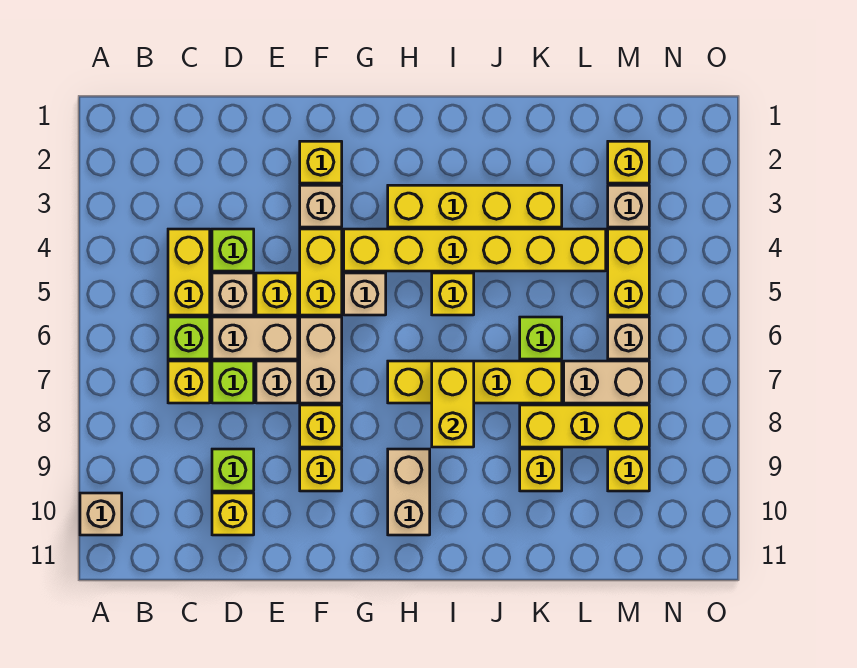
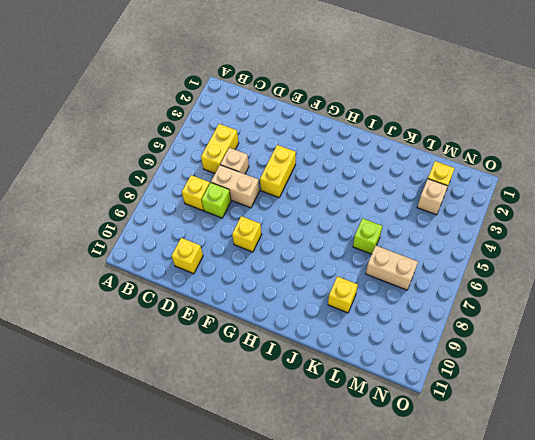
none -> tan brick A10 level 1
none -> lime brick C6 level 1
none -> lime brick D4 level 1
none -> lime brick D9 level 1

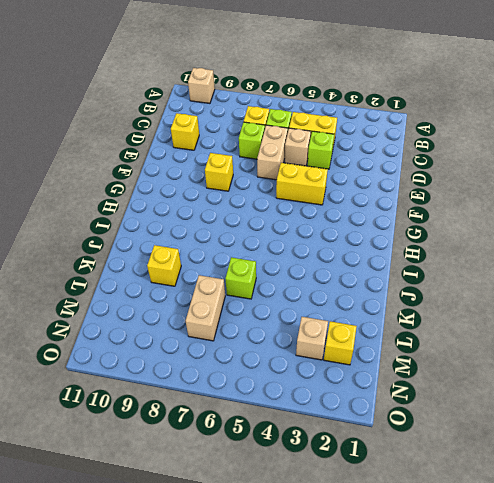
none -> lime brick D9 level 1
none -> yellow brick E5 level 1
none -> tan brick E7 level 1
none -> yellow brick F2 level 1

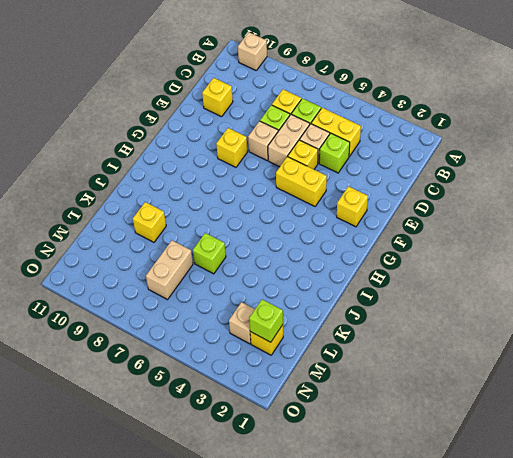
lime brick M2 level 2 -> lime brick D9 level 1
none -> tan brick F3 level 1
none -> tan brick F6:F7 level 1
none -> yellow brick F9 level 1
none -> yellow brick G4:L4 level 1

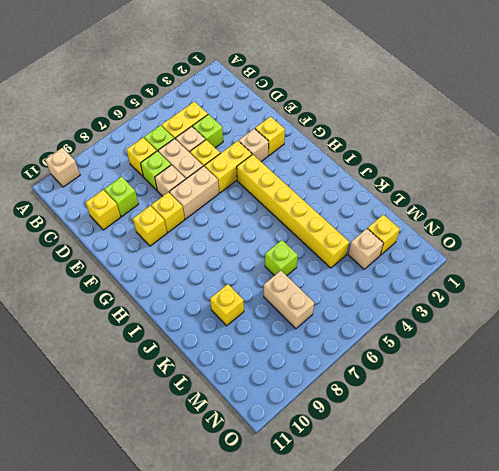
none -> tan brick G5 level 1
none -> yellow brick H3:K3 level 1
none -> yellow brick H7:K7 level 1
none -> tan brick H9:H10 level 1

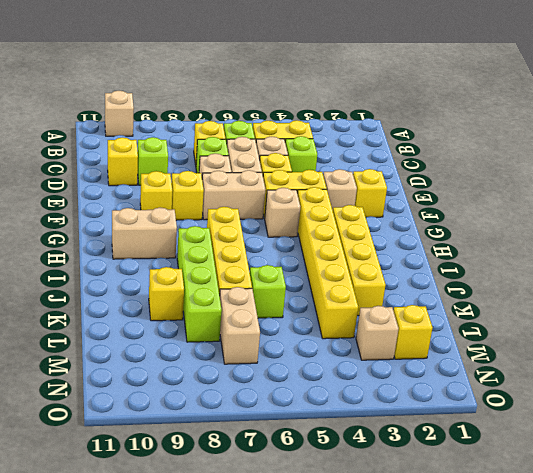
lime brick I8:L8 level 1 -> yellow brick K8:M8 level 1
none -> yellow brick I5 level 1
none -> yellow brick M4:M5 level 1
none -> tan brick M6 level 1
none -> yellow brick M9 level 1

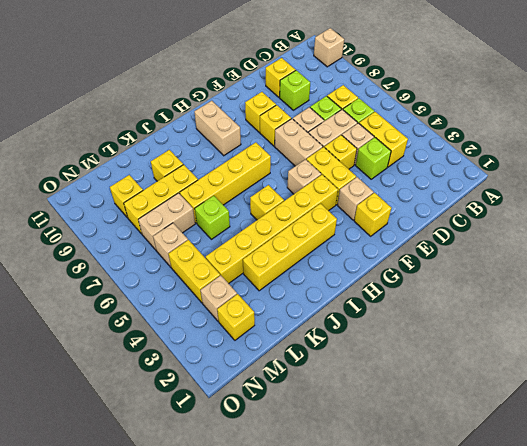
none -> yellow brick I7:I8 level 2

